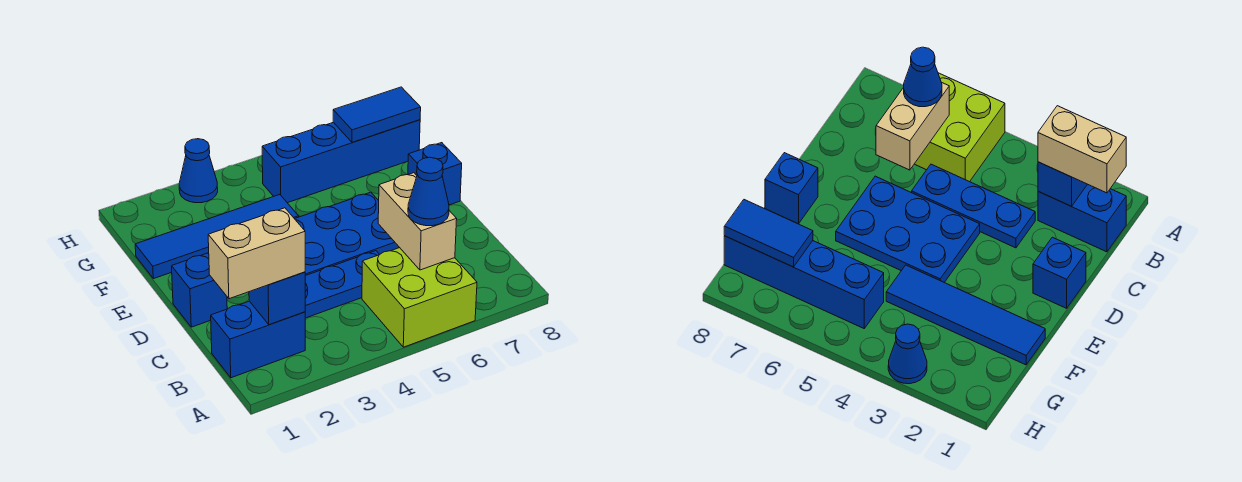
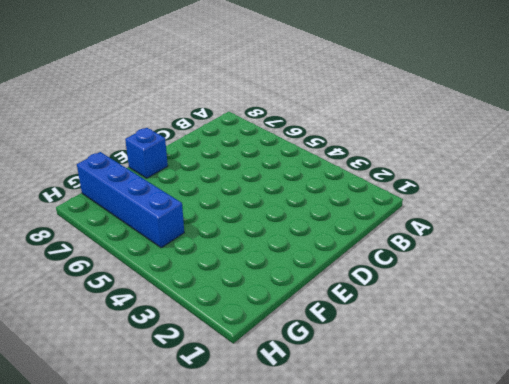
none -> lime brick A5:B6 level 1
none -> blue brick B1:B2 level 1
none -> blue plate C3:C5 level 1

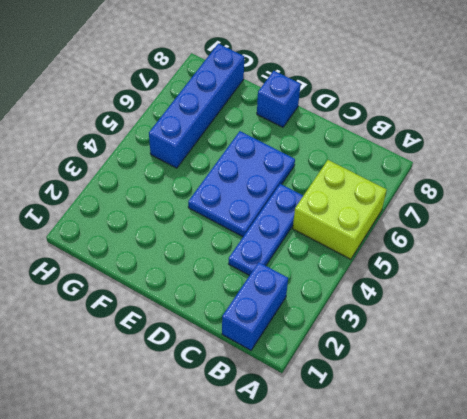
none -> blue brick D1 level 1
none -> blue tile F1:F4 level 1
none -> blue cone H3 level 1

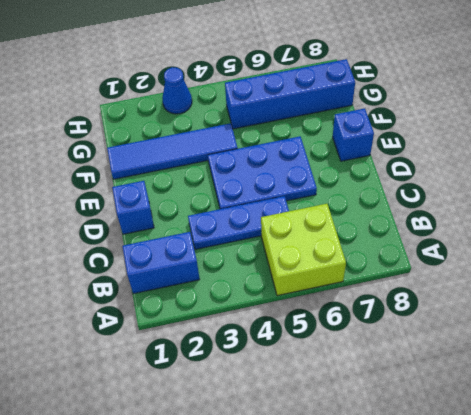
none -> blue brick B2 level 2
none -> tan brick B6:C6 level 2
none -> blue tile G7:G8 level 2

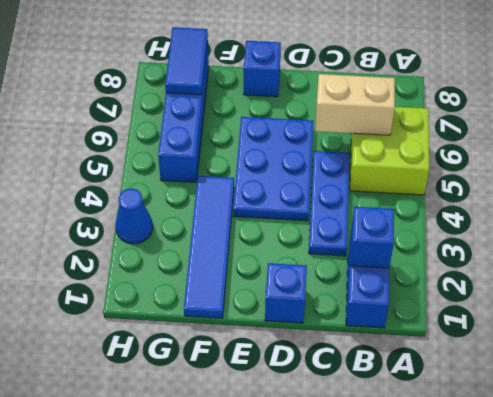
none -> tan brick B1:B2 level 3
none -> blue cone B6 level 3

